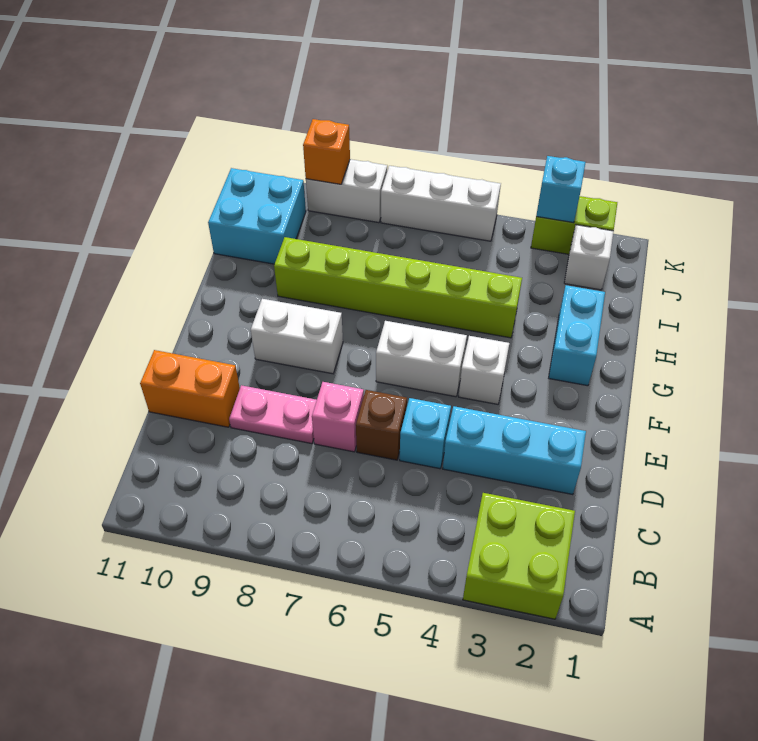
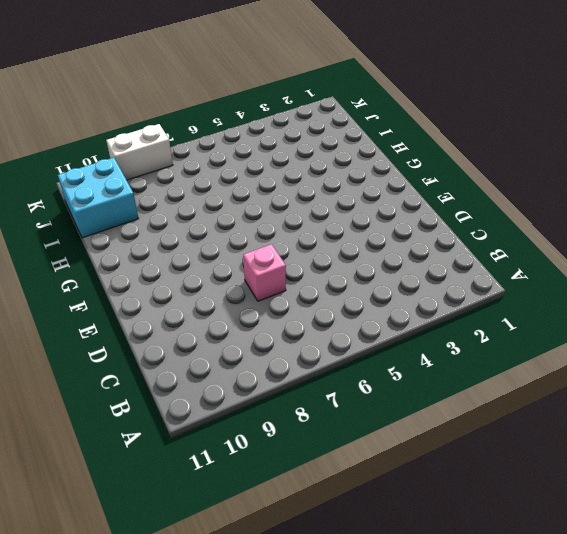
none -> lime brick A2:B3 level 1
none -> cyan brick D2:D4 level 1
none -> cyan brick D5 level 1

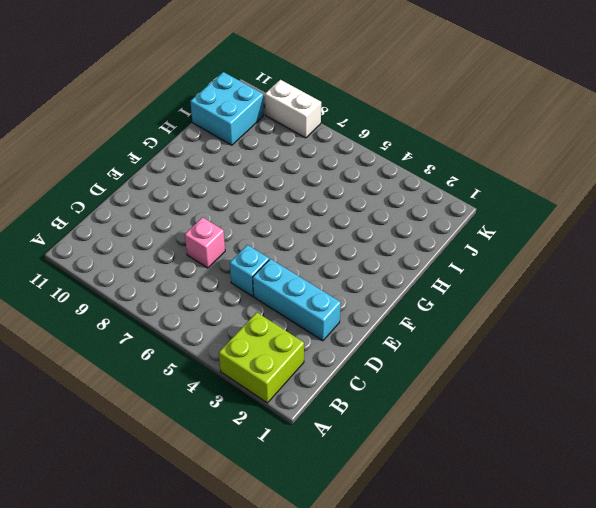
none -> brown brick D6 level 1
none -> pink plate D8:D9 level 1
none -> orange brick D10:D11 level 1

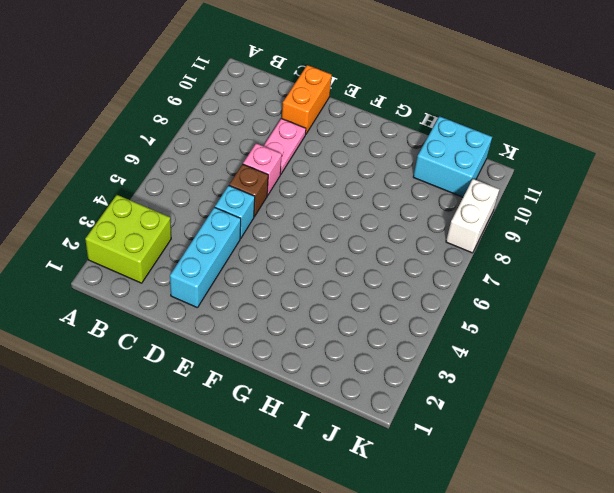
none -> white brick F4 level 1
none -> white brick F5:F6 level 1
none -> white brick F8:F9 level 1

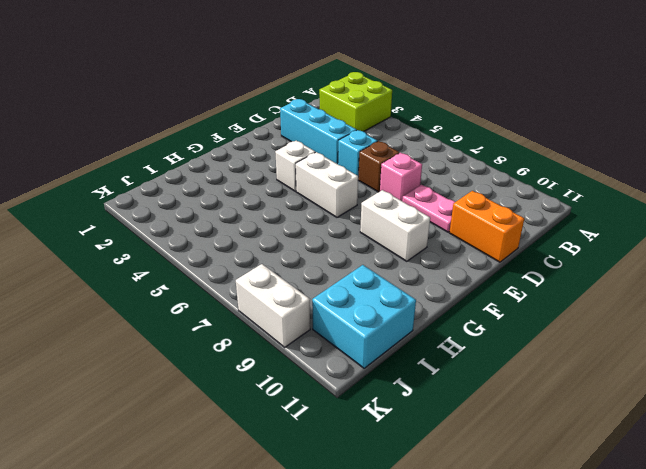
none -> cyan brick G2:H2 level 1
none -> lime brick H4:H9 level 1
none -> white brick J2 level 1

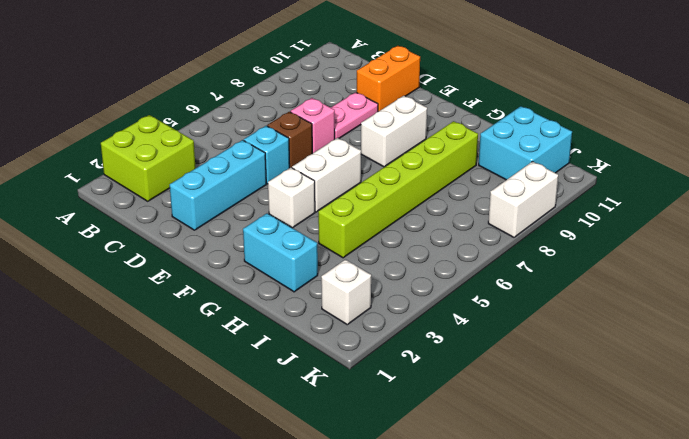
none -> lime brick K2:K3 level 1
none -> white brick K5:K7 level 1
none -> cyan brick K3 level 2

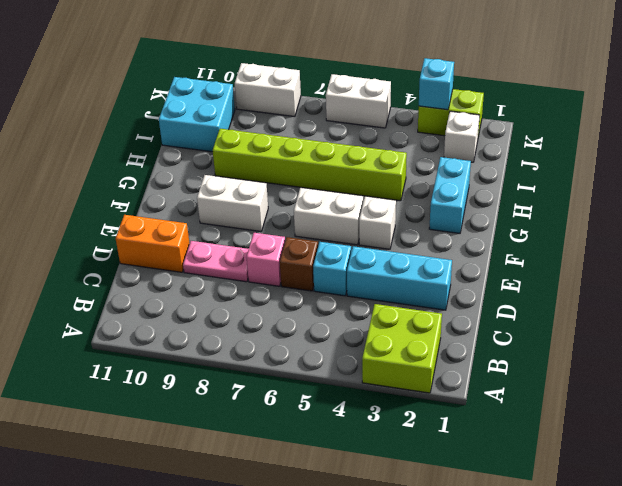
white brick K5:K6 level 1 -> white brick K5:K7 level 1
none -> orange brick K9 level 2

